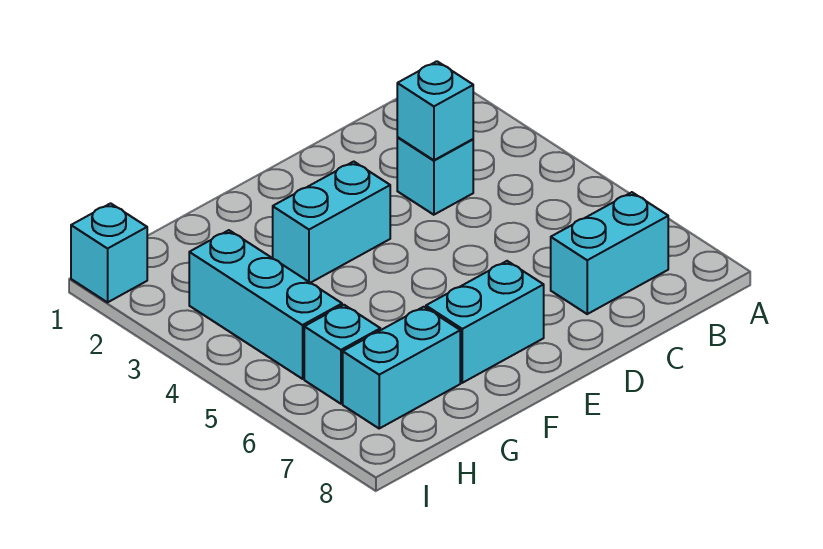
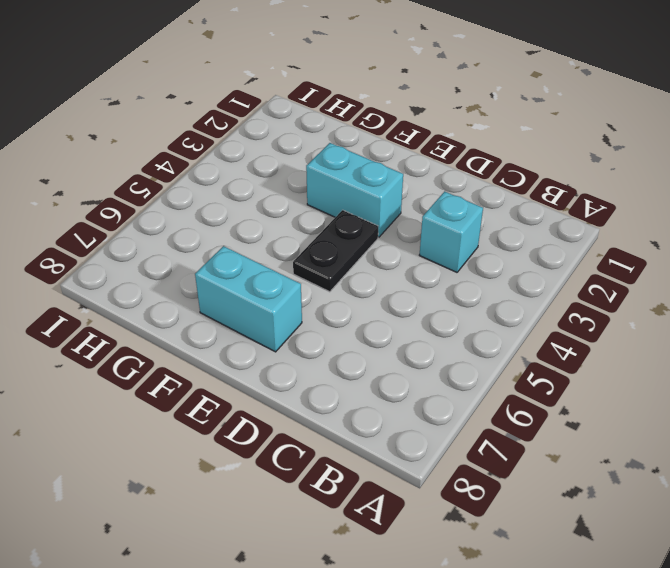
black plate E4:E5 level 1 -> none
none -> cyan brick B7:C7 level 1
none -> cyan brick G7:H7 level 1

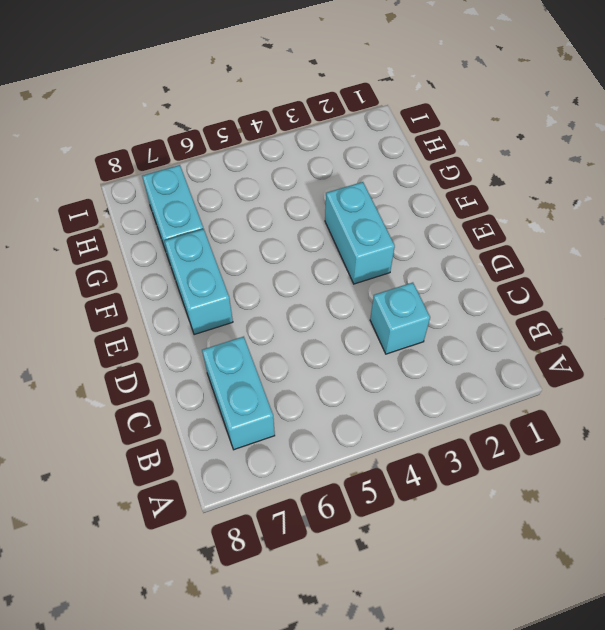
none -> cyan brick H3:H5 level 1
none -> cyan brick H6 level 1

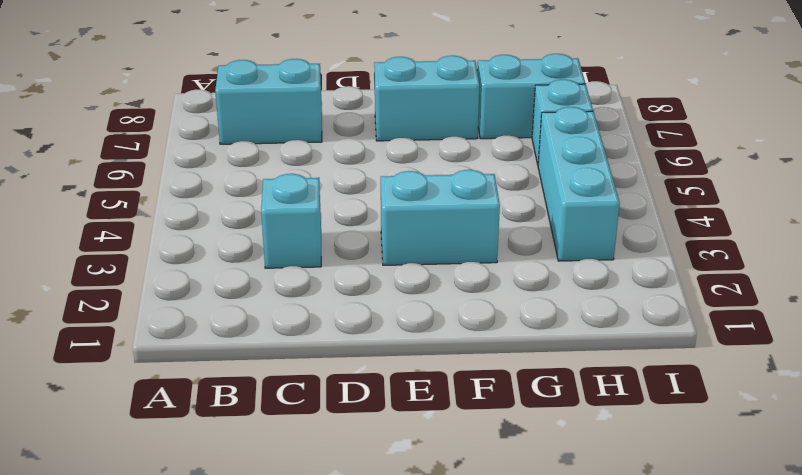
none -> cyan brick I1 level 1
none -> cyan brick C3 level 2

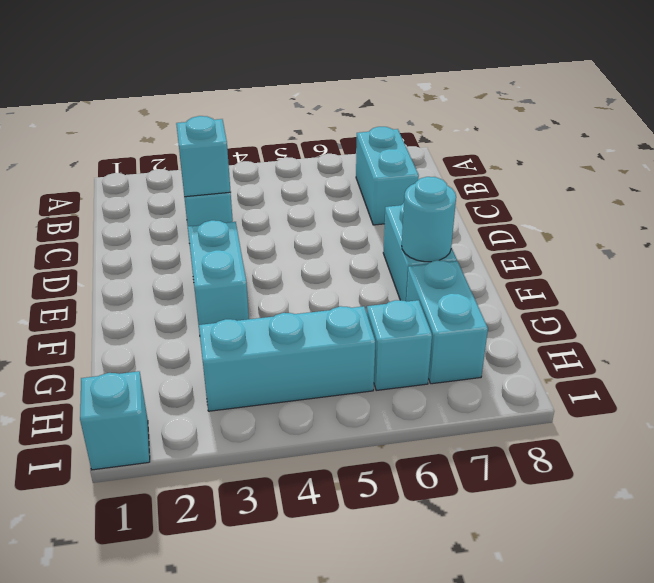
cyan round brick F7 level 2 -> none

